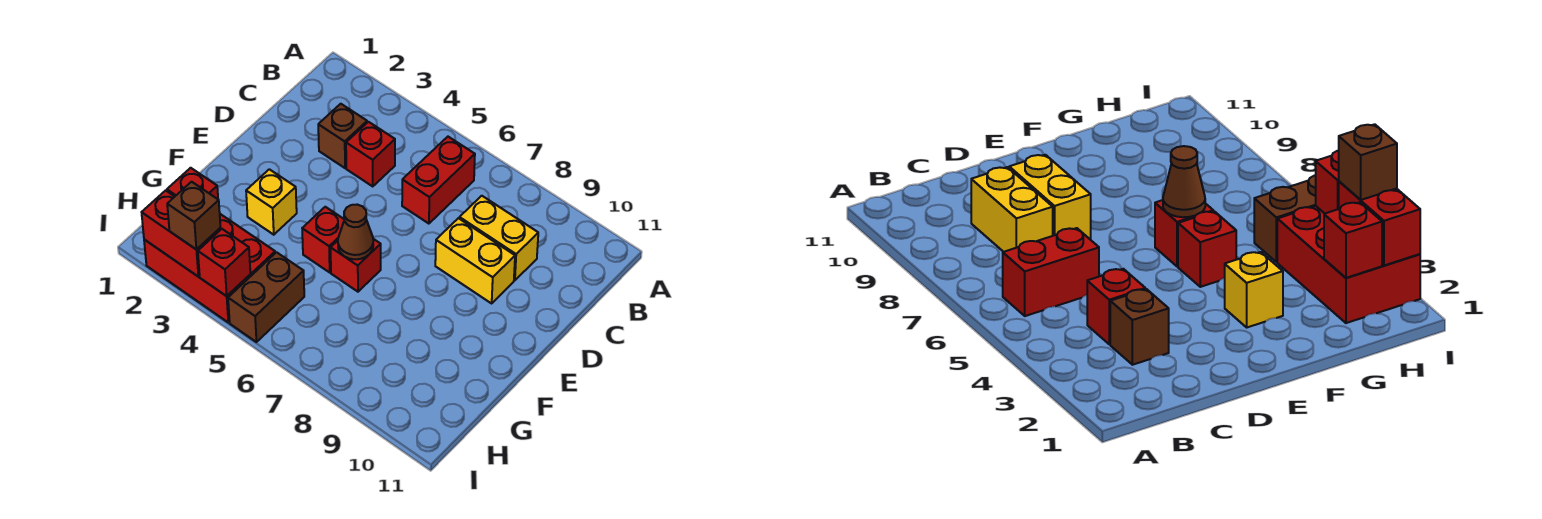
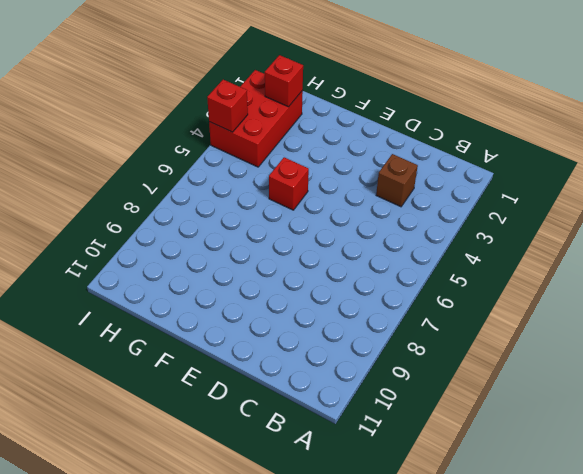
none -> red brick B6:C6 level 1
none -> red brick C4 level 1
none -> yellow brick C8:C9 level 1

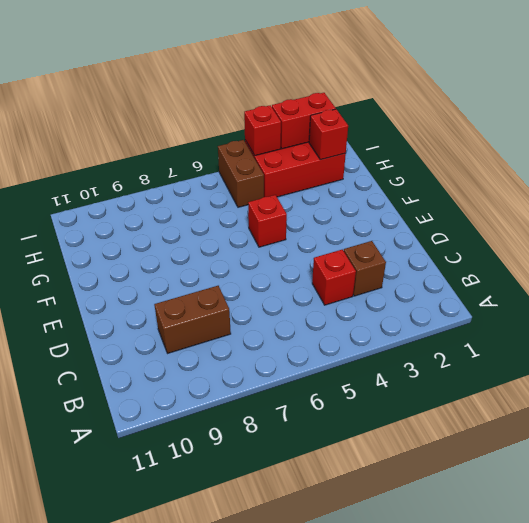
brown brick C8:C9 level 1 -> yellow brick C8:C9 level 1
none -> red brick B6:C6 level 1
none -> yellow brick D8:D9 level 1
none -> yellow brick F3 level 1

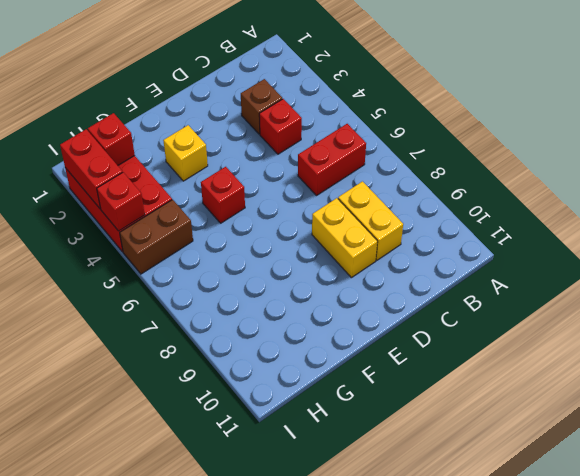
none -> red brick F6 level 1
none -> brown cone F6 level 2
none -> brown brick I3 level 3

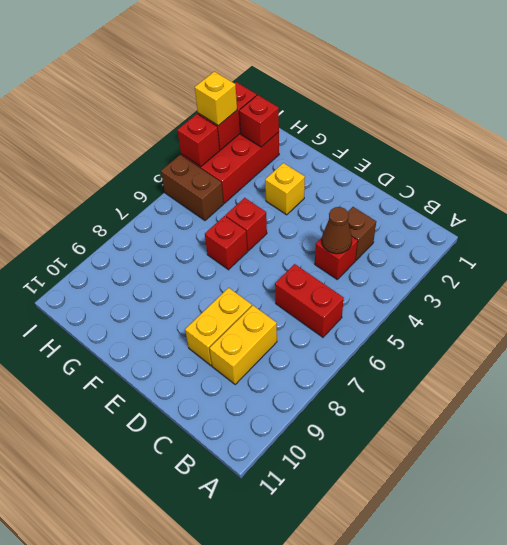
brown cone C4 level 2 -> brown cone F6 level 2
yellow brick I3 level 3 -> brown brick I3 level 3

